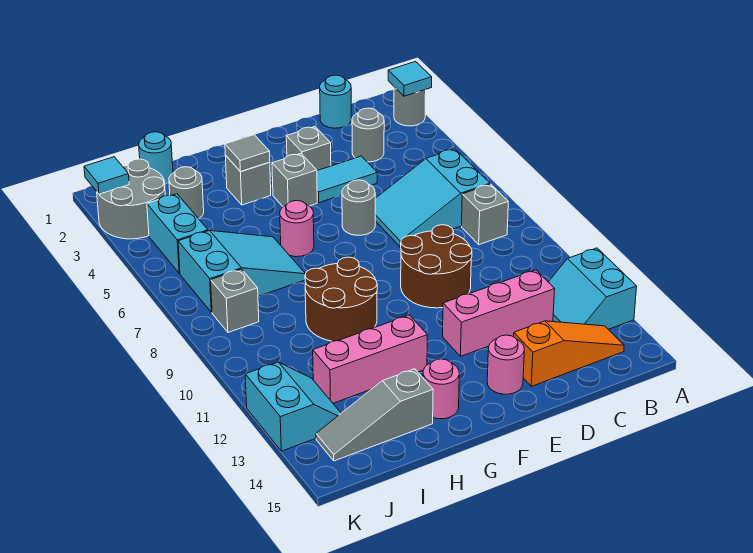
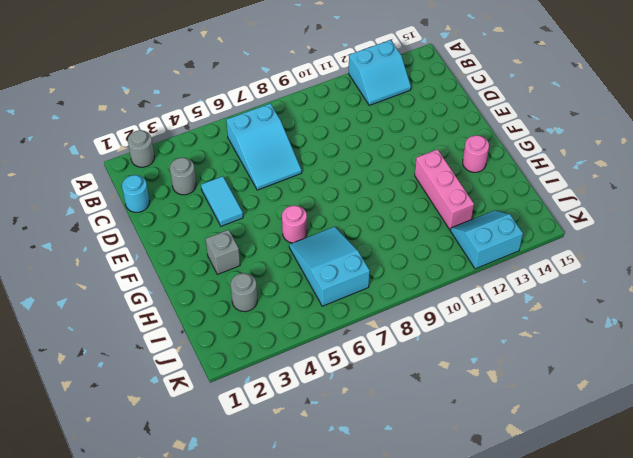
none -> grey brick B8 level 1
none -> orange slope B14:D14 level 1 top D
none -> pink brick C12:E12 level 1
none -> brown round brick D9:E10 level 1

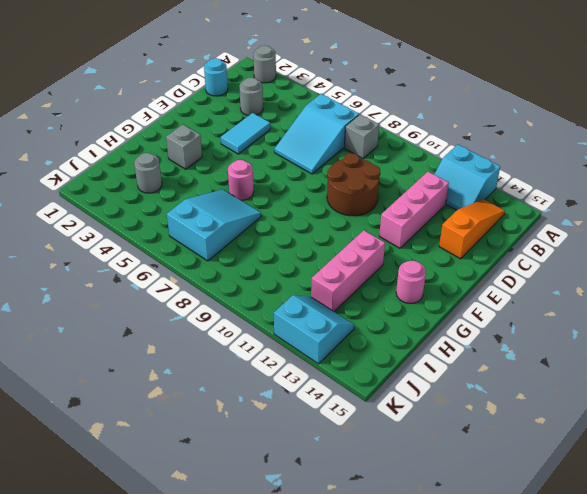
none -> grey brick E3 level 1
none -> grey round brick E6 level 1
none -> pink round brick E14 level 1
none -> grey brick F4 level 1

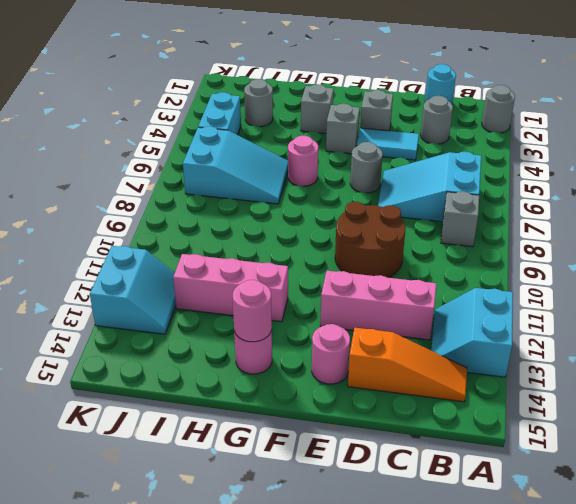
pink round brick G14 level 2 -> none
none -> brown round brick G9:H10 level 1
none -> grey slope H14:J14 level 1 top H
none -> cyan round brick I1 level 1
none -> grey round brick J2:K3 level 1

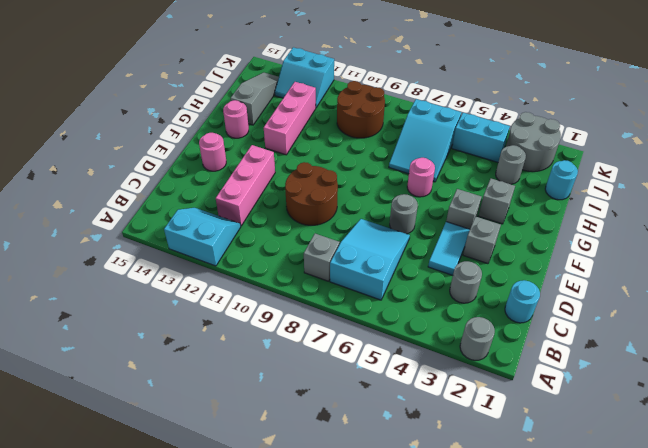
brown round brick I9:J10 level 1 -> brown round brick G9:H10 level 1
none -> orange slope B14:D14 level 1 top D
none -> grey brick J8 level 1
none -> cyan tile A2 level 2
none -> grey tile G3 level 2

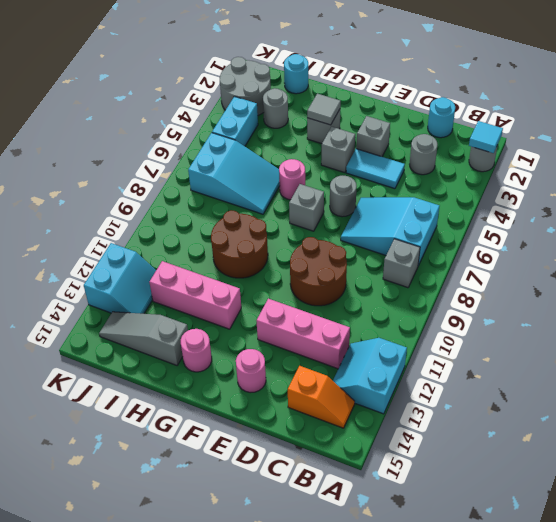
orange slope B14:C14 level 1 top C -> orange slope B14:D14 level 1 top D
grey brick F7 level 1 -> grey brick J8 level 1
none -> cyan tile K2 level 2

